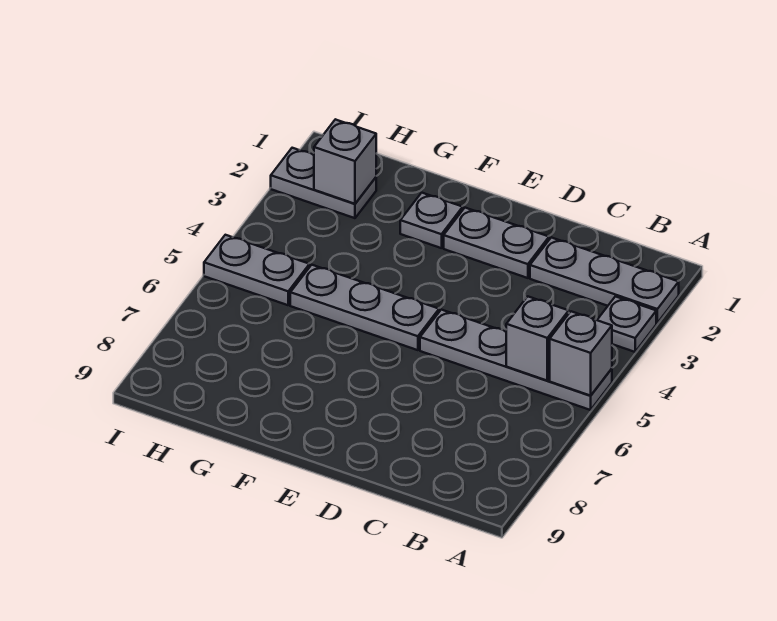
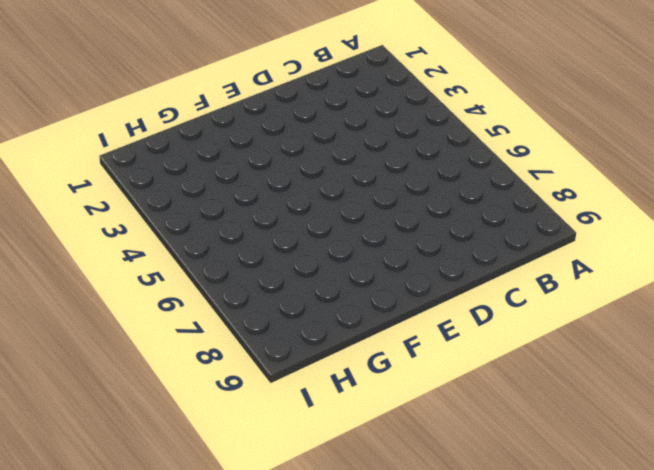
none -> grey plate A2:C2 level 1
none -> grey plate A3 level 1

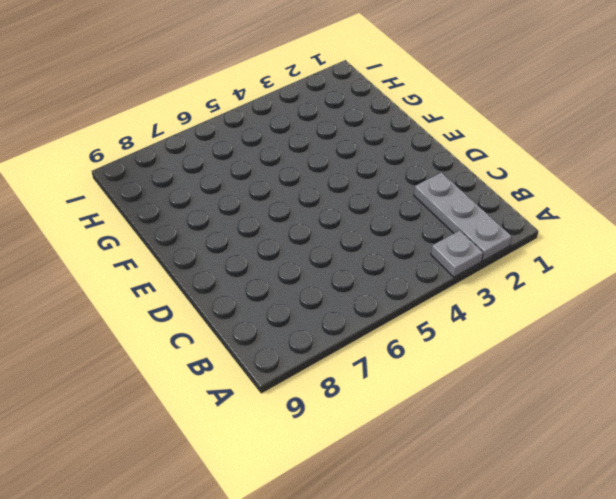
none -> grey plate A5:D5 level 1
none -> grey plate D2:E2 level 1

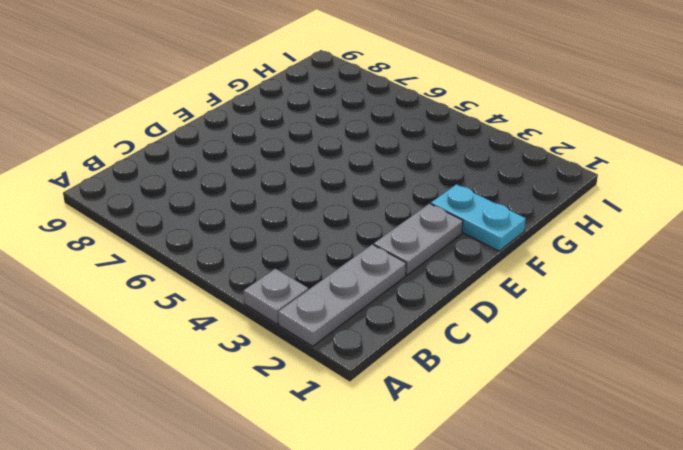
cyan plate F1:F2 level 1 -> grey plate F2 level 1
none -> grey plate A5:D5 level 1
none -> grey plate E5:G5 level 1

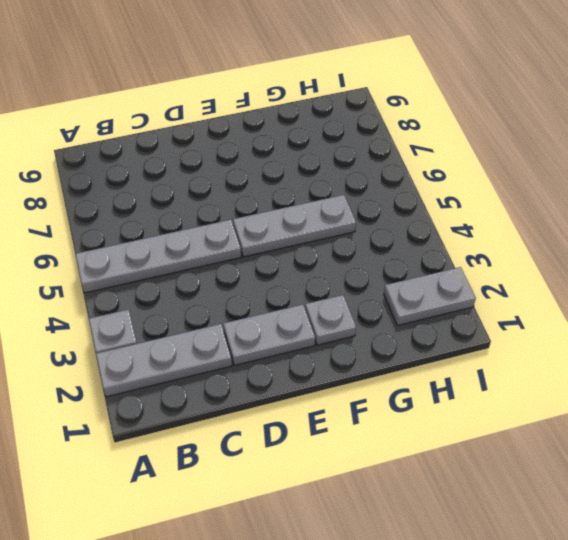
none -> grey plate H5:I5 level 1
none -> grey brick A5 level 2

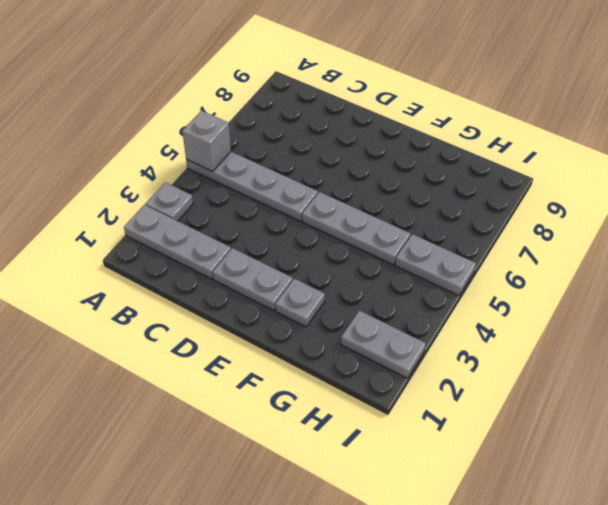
none -> grey brick B5 level 2
none -> grey brick H2 level 2

